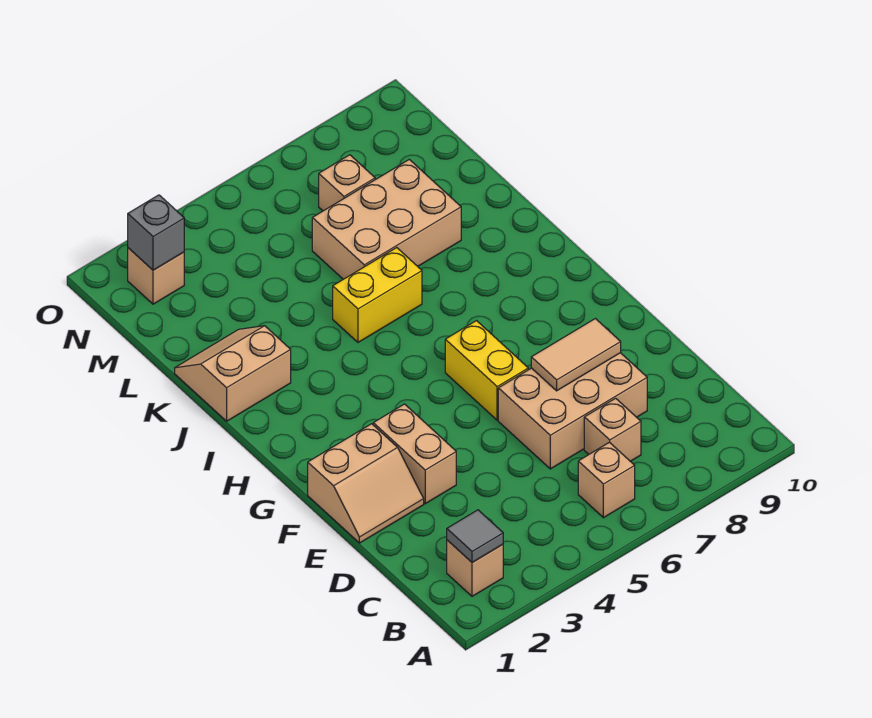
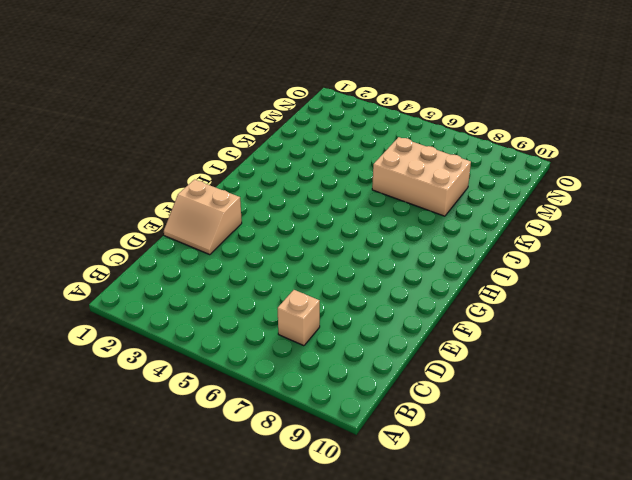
none -> tan brick B2 level 1
none -> tan brick B6 level 1
none -> tan brick D6:E8 level 1

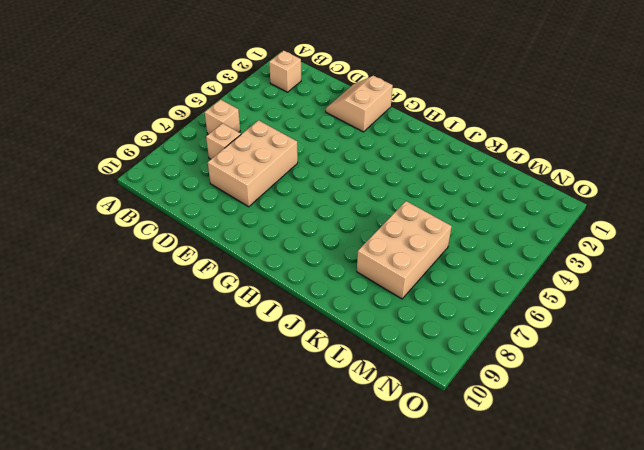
none -> tan brick E3:F3 level 1
none -> yellow brick F6:G6 level 1
none -> tan slope J1:K2 level 1 top J

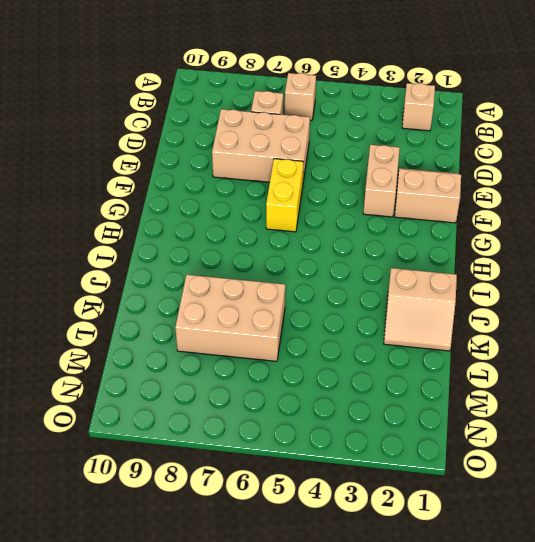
none -> yellow brick J5:J6 level 1
none -> tan brick M7 level 1
none -> tan brick N2 level 1

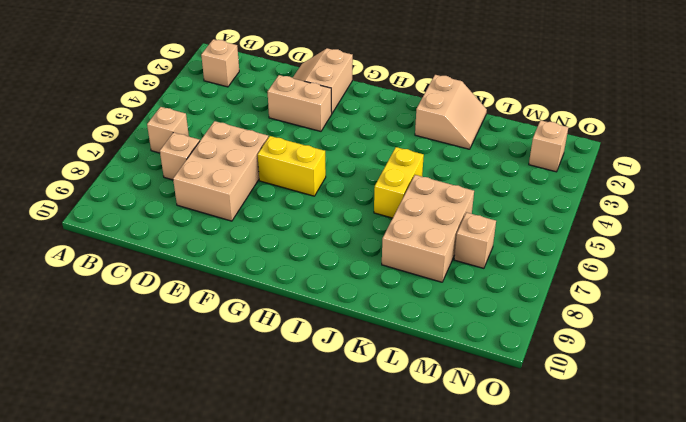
none -> grey tile B2 level 2
none -> tan tile E7:E8 level 2
none -> grey brick N2 level 2

